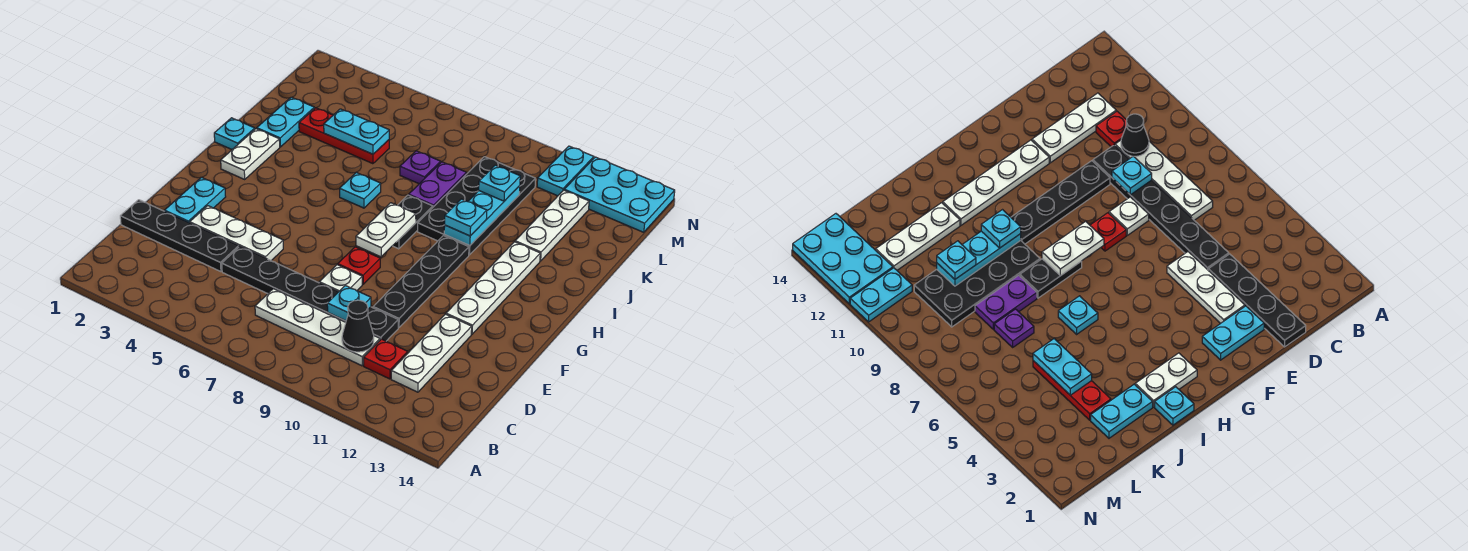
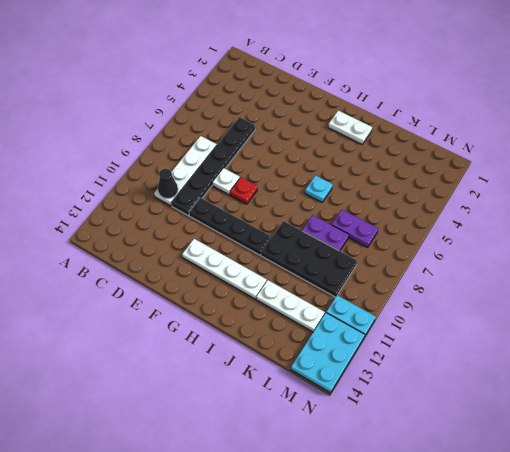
purple plate K7:L7 level 1 -> purple plate K7 level 1
none -> red plate C11 level 1
none -> white plate C12:E12 level 1
none -> black plate D1:D4 level 1
none -> cyan plate E2:F2 level 1

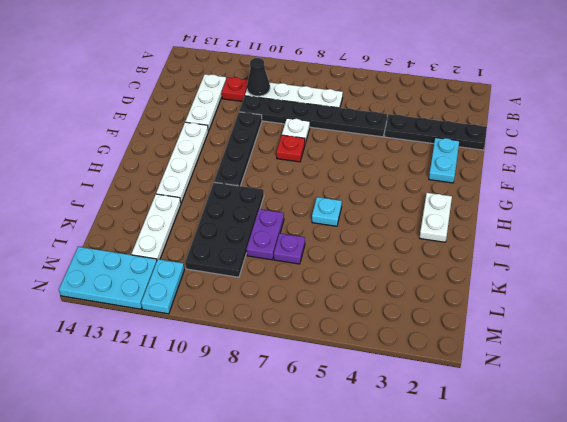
none -> white plate E3:E5 level 1
none -> black plate H8:I8 level 1
none -> cyan plate I1 level 1
none -> cyan plate J2:K2 level 1

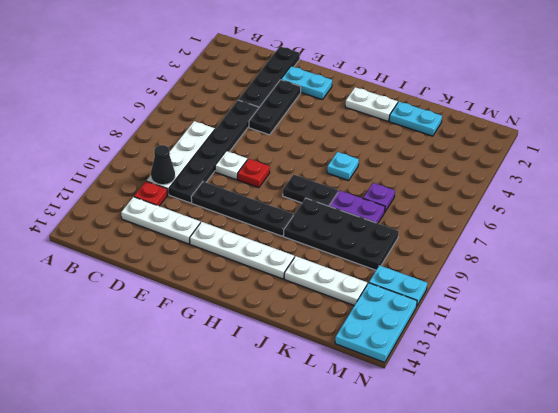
black plate E3:E5 level 1 -> white plate E3:E5 level 1
none -> cyan plate I1 level 1
none -> red plate K3:K5 level 1
none -> cyan plate D9 level 2
none -> white plate G8:H8 level 2

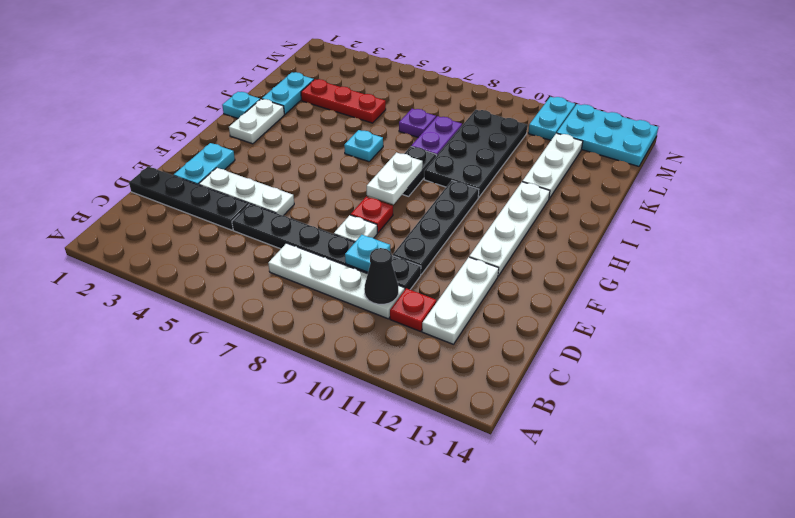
none -> cyan plate I10:K10 level 2
none -> cyan plate K4:K5 level 2
none -> cyan plate I10 level 3
none -> cyan plate K10 level 3

